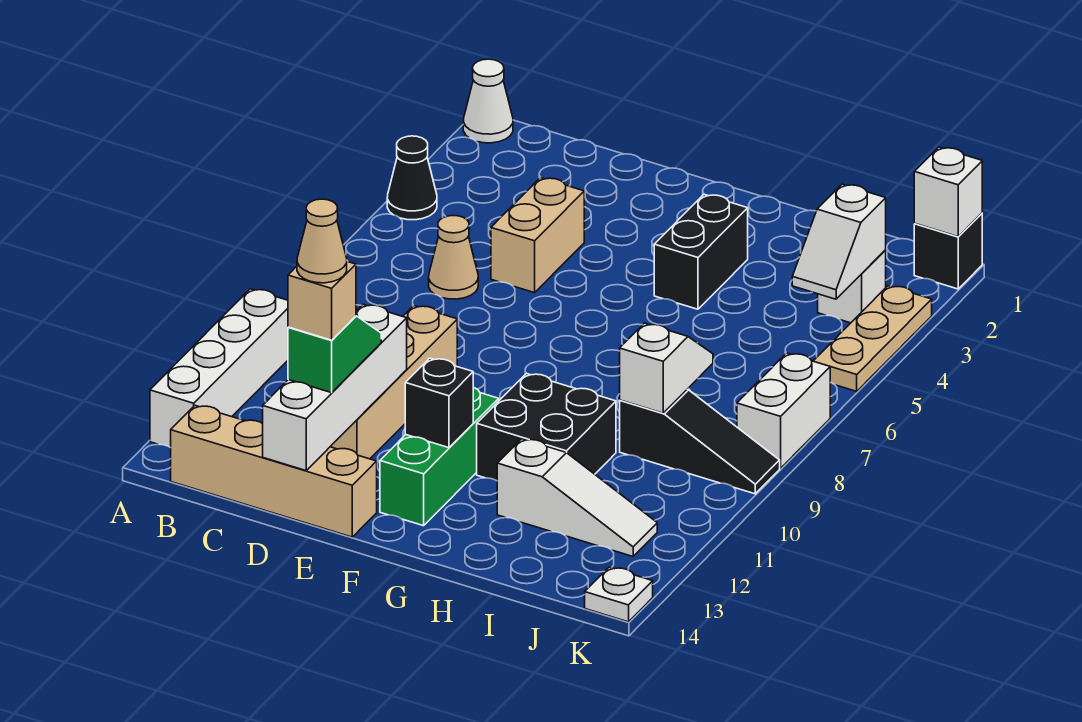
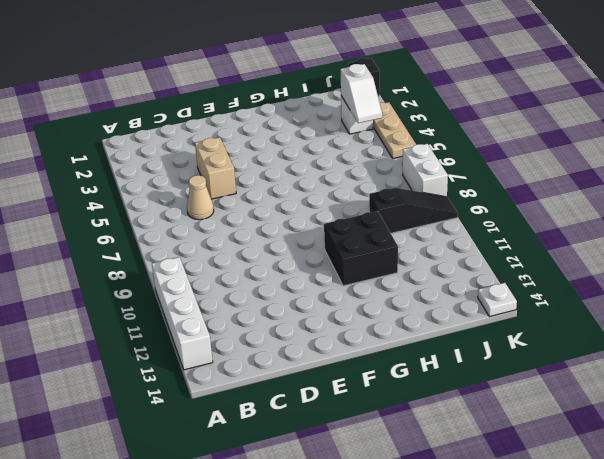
none -> white cone A1 level 1
none -> black cone A4 level 1
none -> tan brick B14:E14 level 1

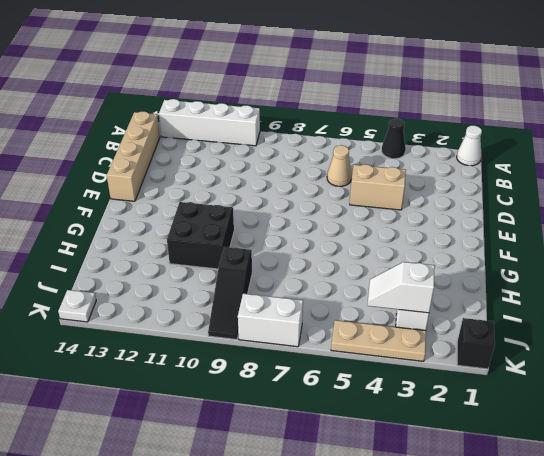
none -> tan brick D9:D12 level 1
none -> green brick F11:F13 level 1
none -> black brick G3:G4 level 1

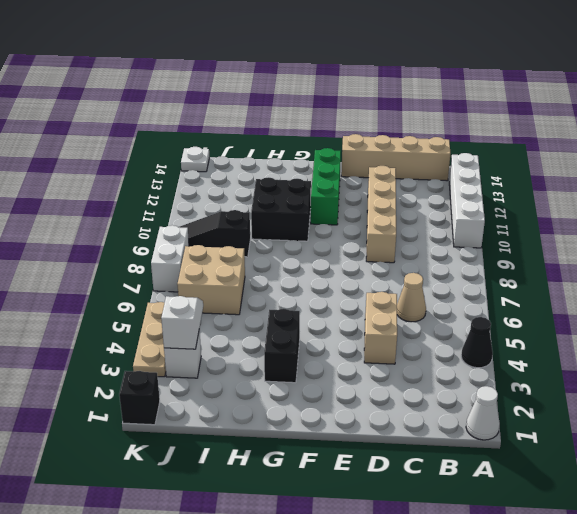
tan brick I6:J7 level 1 -> none
none -> white slope H12:J12 level 1 top H
none -> white brick D11:D14 level 2
none -> black brick F12 level 2

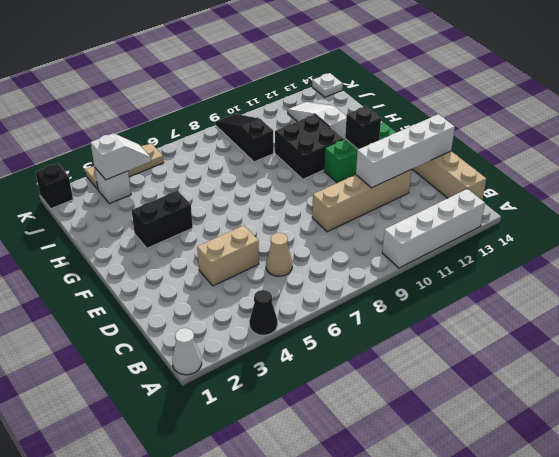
none -> white brick K7:K8 level 1
none -> white slope I8:I9 level 2 top 9
none -> white brick K1 level 2

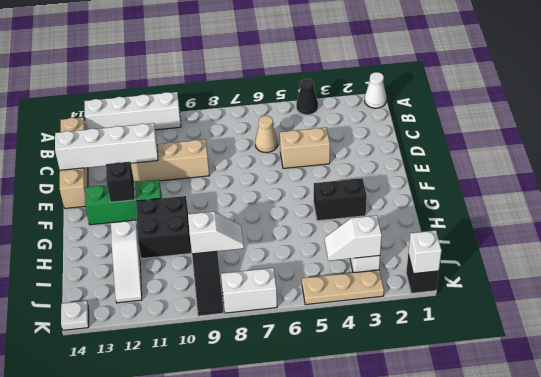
none -> green slope D12:D13 level 3 top 13
none -> tan brick D13 level 4
none -> tan cone D13 level 5

